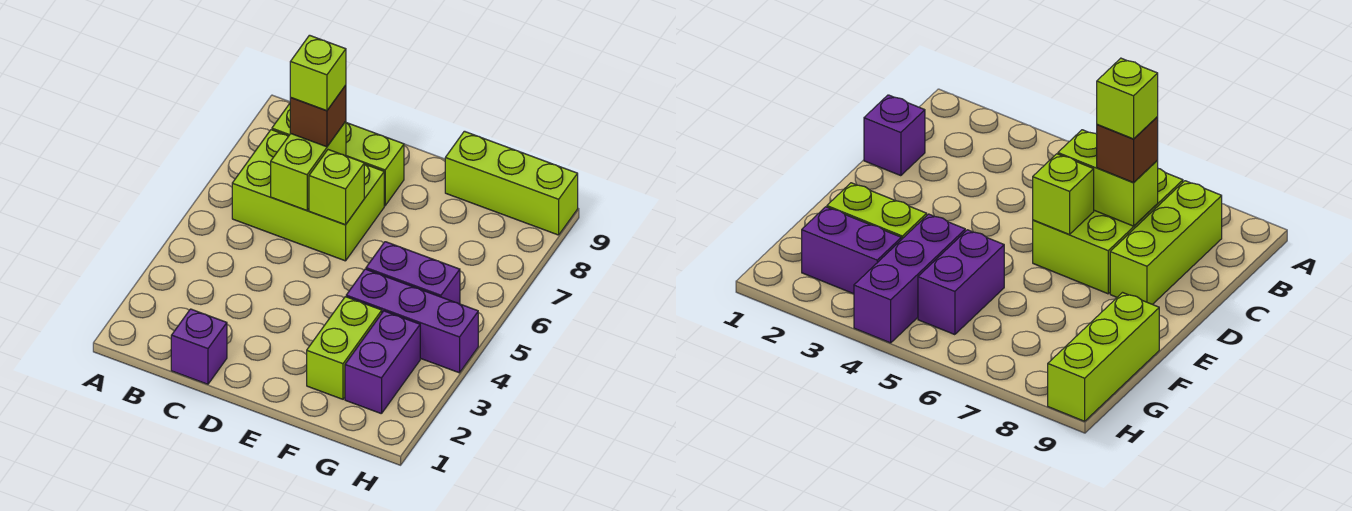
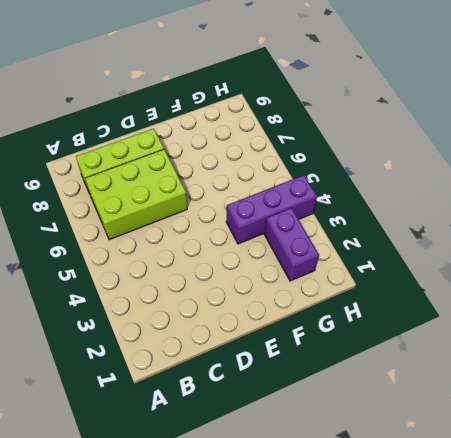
none -> purple brick C1 level 1
none -> lime brick F2:F3 level 1
none -> purple brick F5:G5 level 1

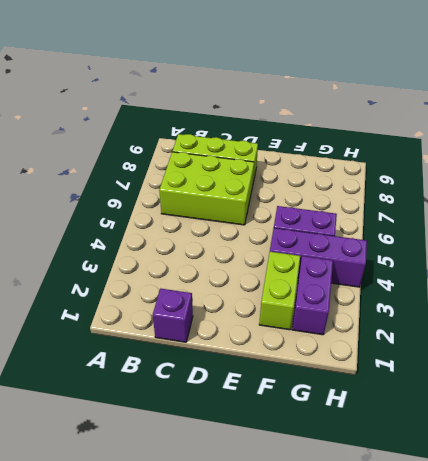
none -> lime brick F9:H9 level 1
none -> lime brick C6:C7 level 2
none -> lime brick D6 level 2

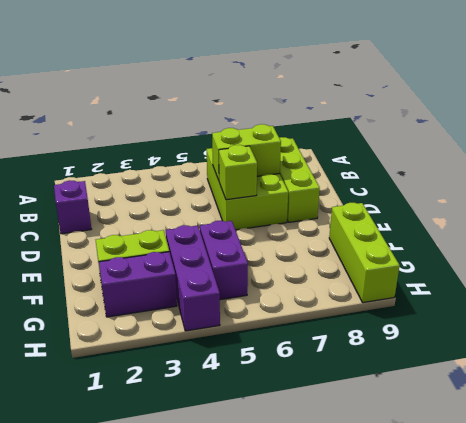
none -> brown brick C7 level 3
none -> lime brick C7 level 4

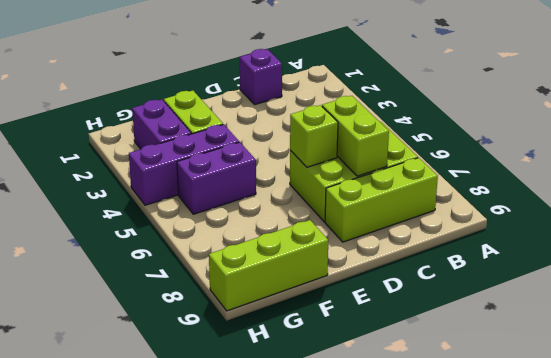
none -> brown brick C7 level 3
none -> lime brick C7 level 4

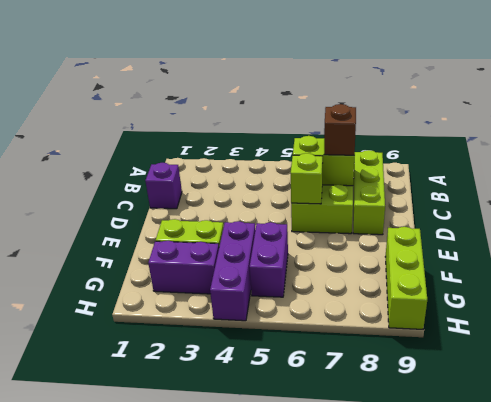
none -> lime brick C7 level 4

